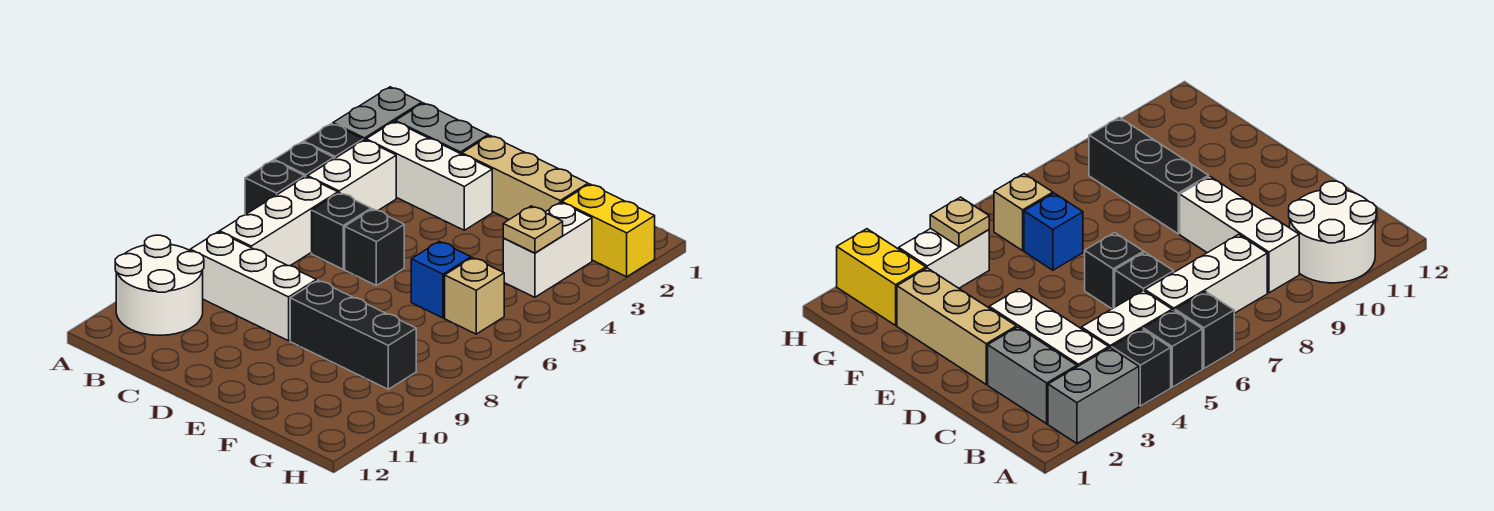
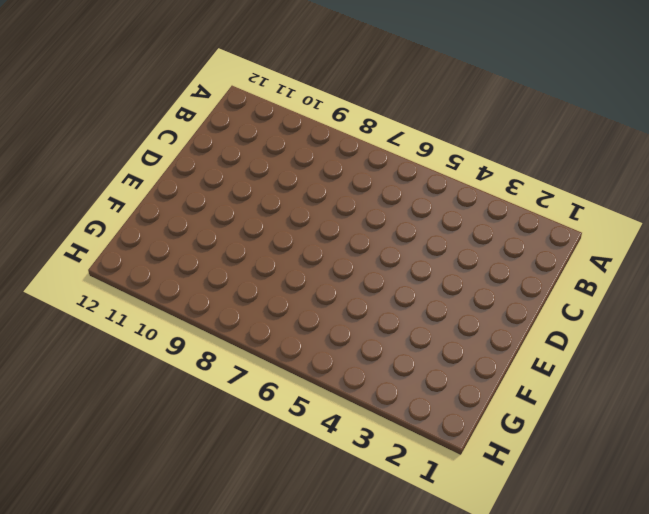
none -> grey brick A2:A3 level 1
none -> black brick A4 level 1
none -> black brick A5 level 1

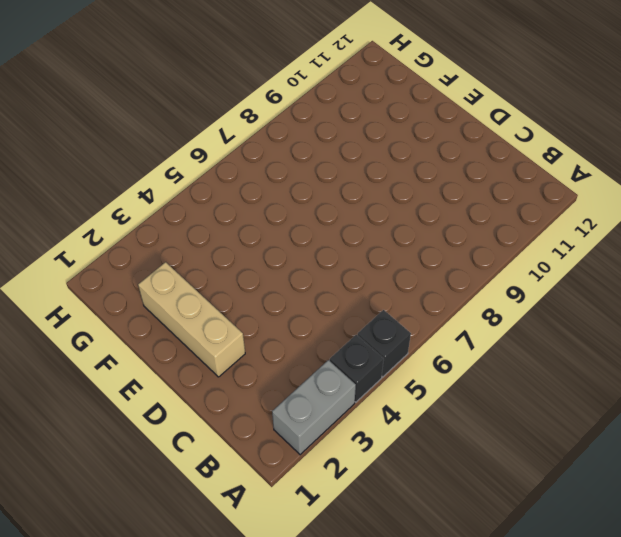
none -> black brick A6 level 1
none -> white round brick A10:B11 level 1
none -> grey brick B2:C2 level 1

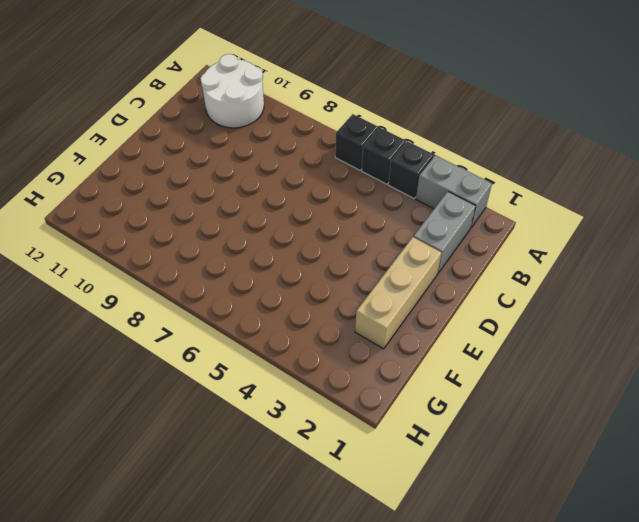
none -> white brick B3:D3 level 1
none -> white brick B4:B5 level 1
none -> white brick B6:B8 level 1

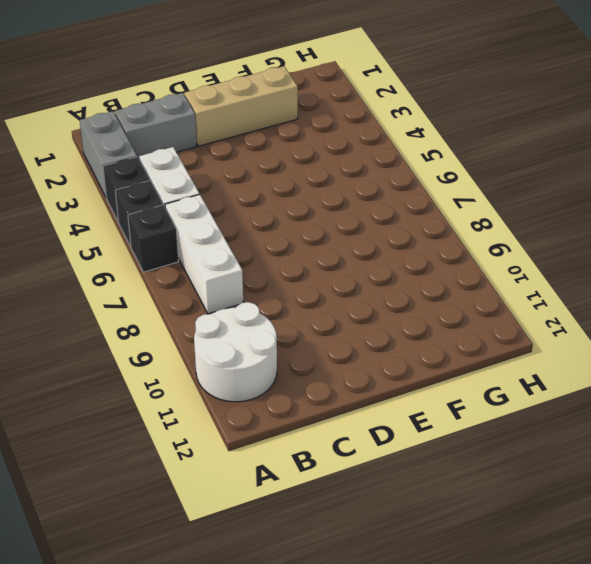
none -> white brick B3:D3 level 1
none -> white brick B9:D9 level 1
none -> black brick C6 level 1

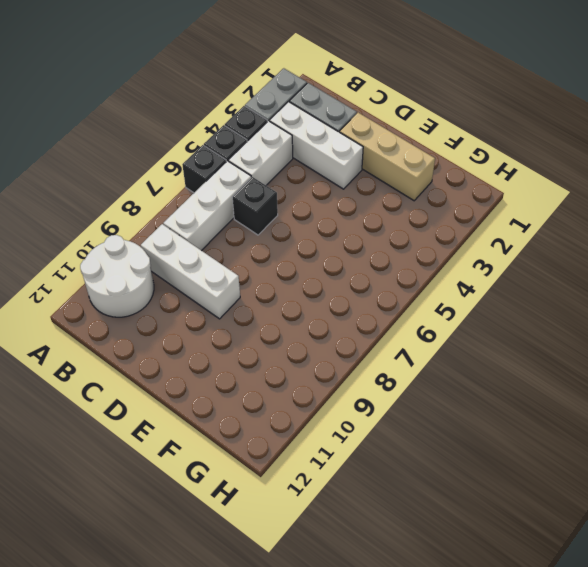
none -> black brick D6 level 1
none -> black brick E9:G9 level 1
none -> blue brick F6 level 1

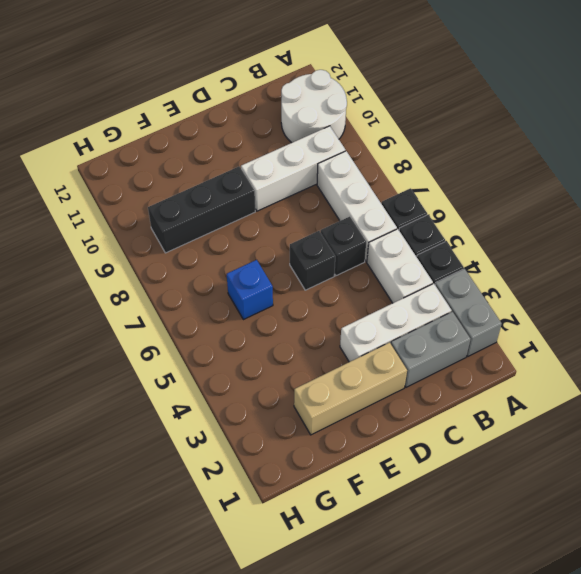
none -> yellow brick G2:H2 level 1
none -> white brick G3:G4 level 1
none -> tan brick G6 level 1

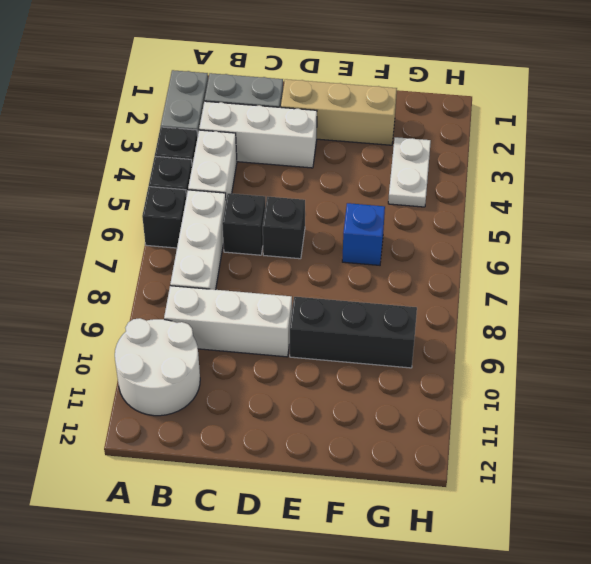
white plate G3:G4 level 1 -> white brick G3:G4 level 1
none -> yellow brick G2:H2 level 1
none -> tan brick G6 level 1
none -> tan plate G4 level 2

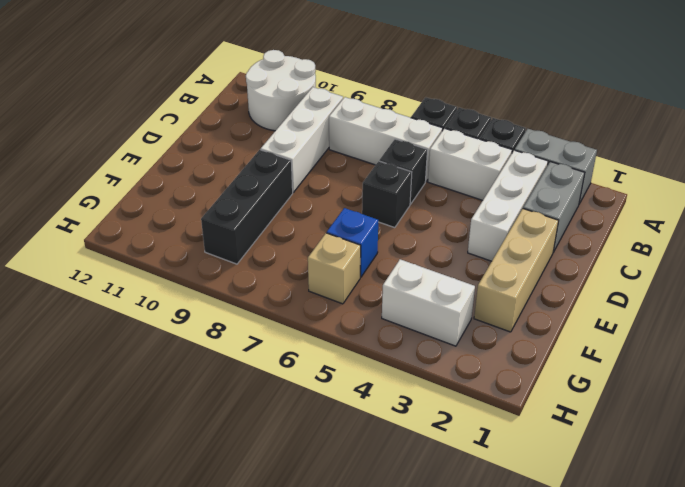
none -> yellow brick G2:H2 level 1
none -> tan plate G4 level 2

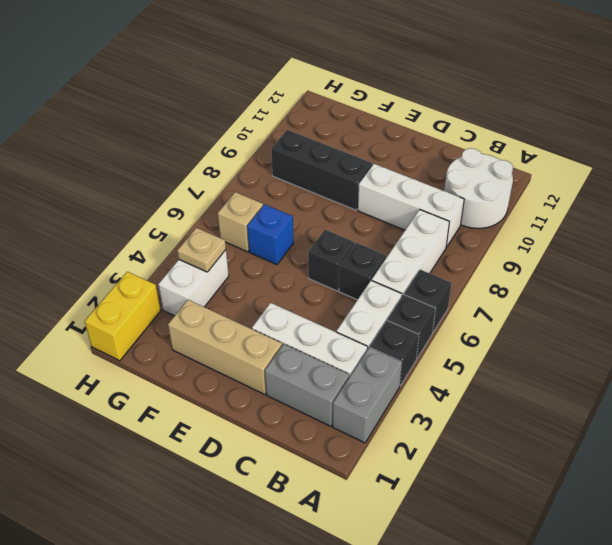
yellow brick H1:H2 level 1 -> yellow brick G2:H2 level 1

